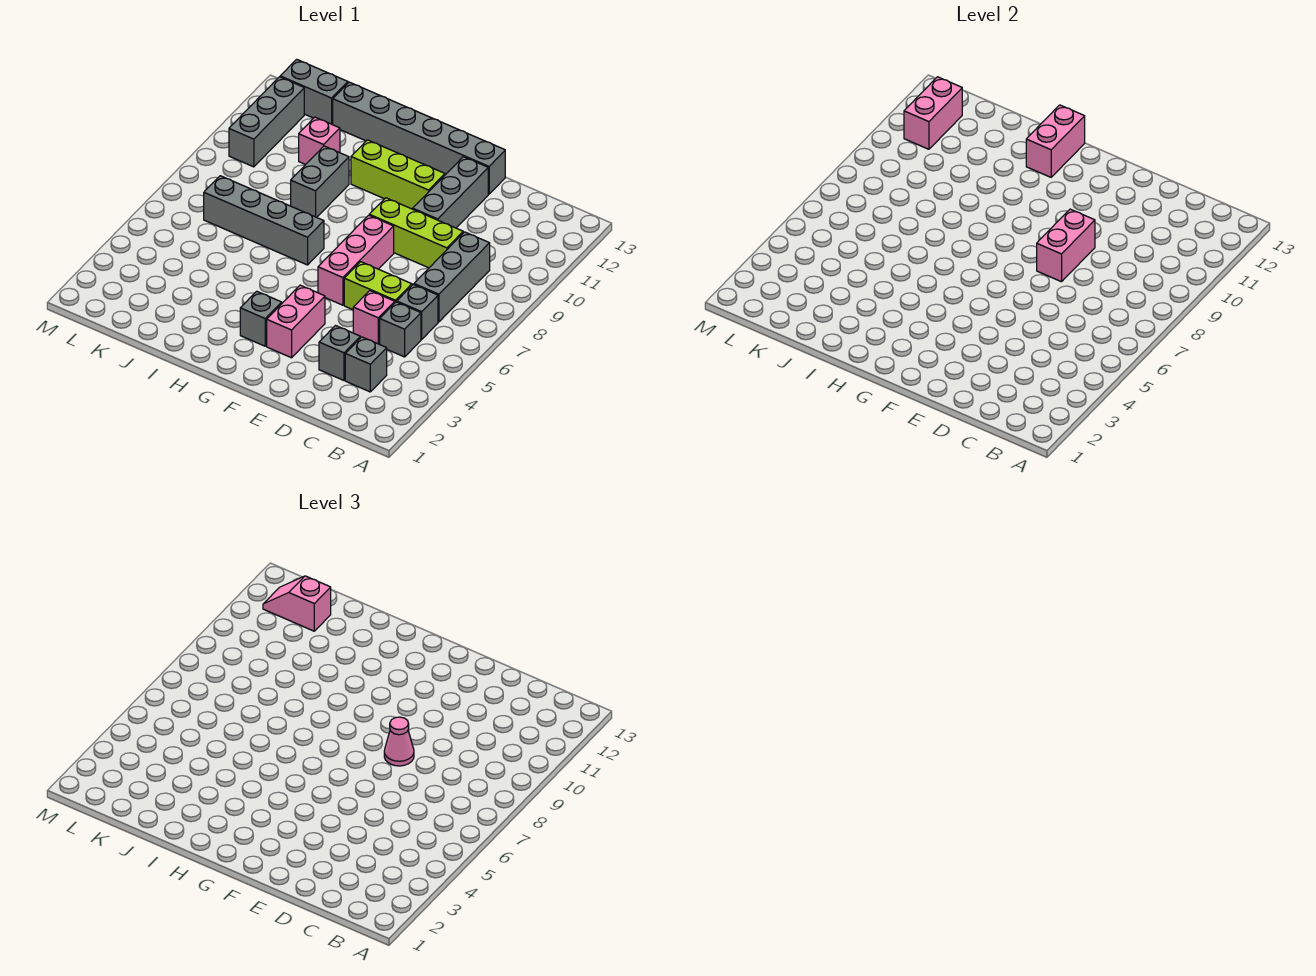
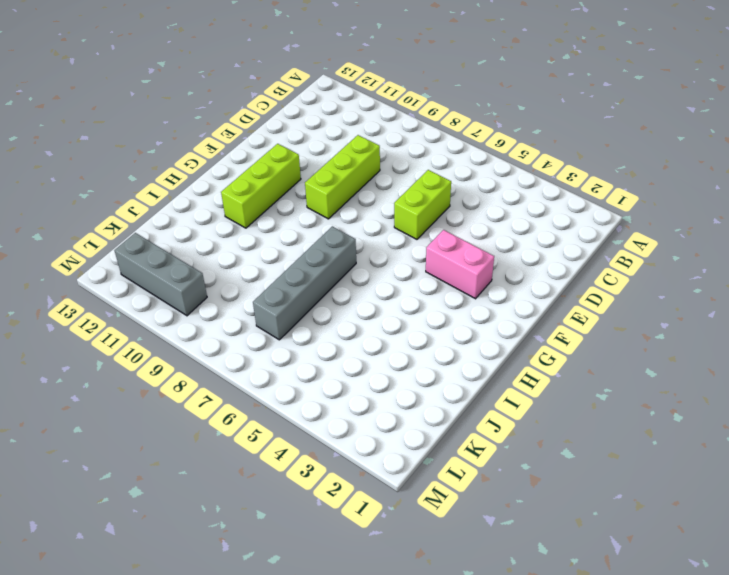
none -> grey brick C3 level 1
none -> grey brick C5 level 1
none -> grey brick C6 level 1

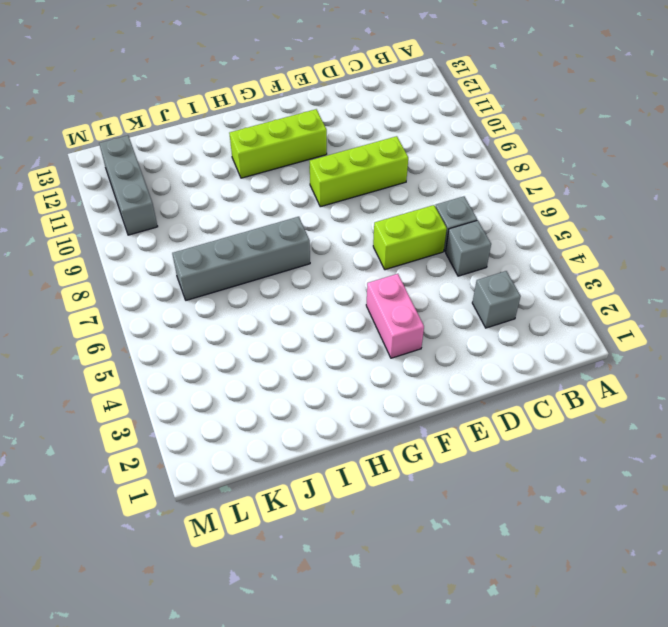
none -> grey brick C7:C9 level 1
none -> grey brick D3 level 1
none -> pink brick D5 level 1

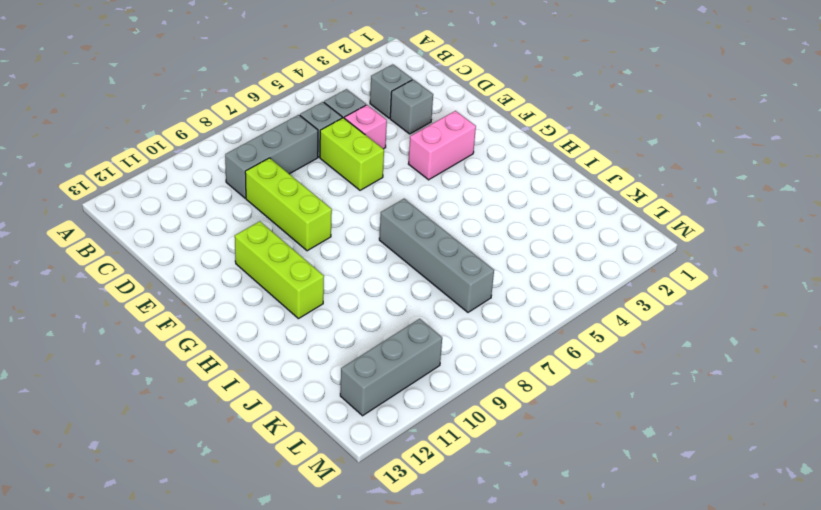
none -> grey brick E10:E12 level 1
none -> grey brick E13:J13 level 1
none -> pink brick F6:F8 level 1

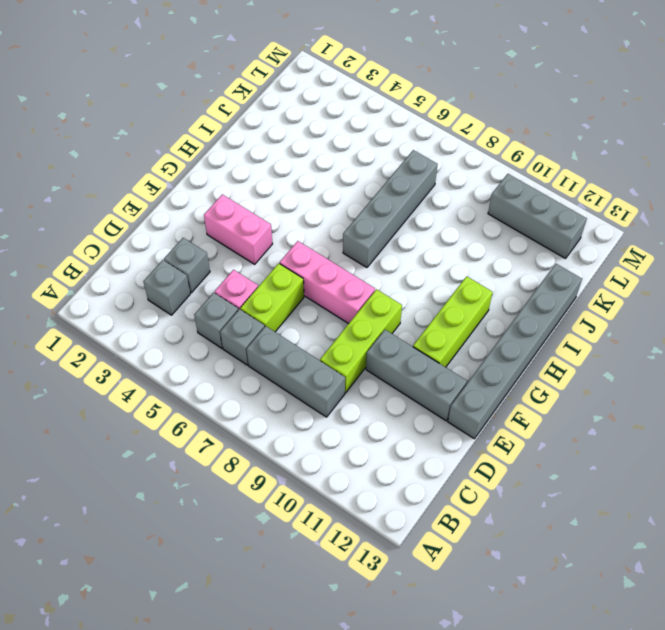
none -> grey brick G3 level 1
none -> grey brick I9:I10 level 1
none -> pink brick J11 level 1

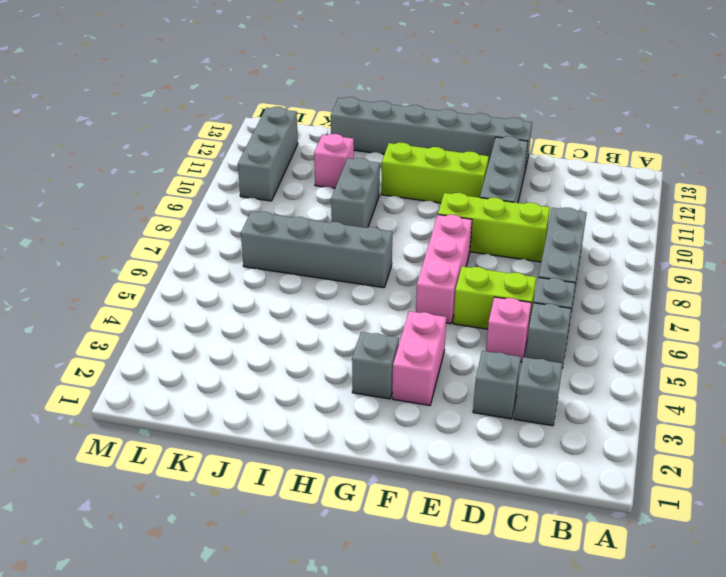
none -> grey brick K13:L13 level 1
none -> pink brick E8:E9 level 2
none -> pink brick H12:H13 level 2

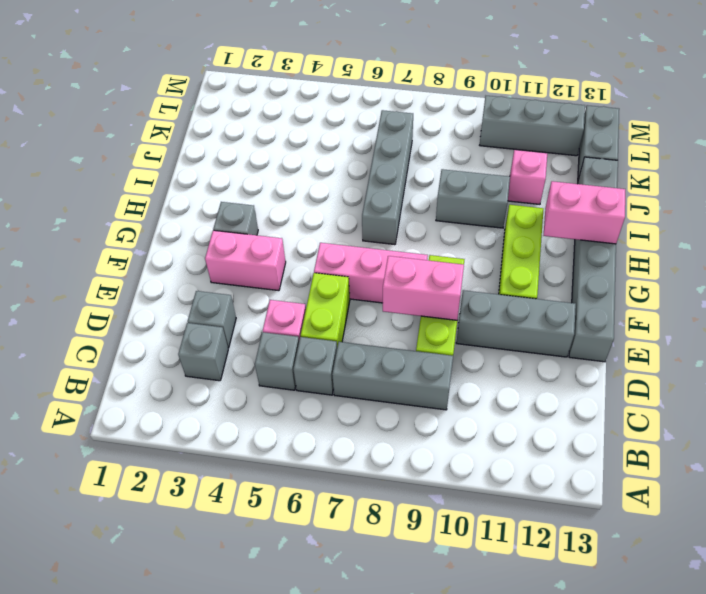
none -> pink brick L11:L12 level 2
none -> pink cone E8 level 3
none -> pink slope K12:L12 level 3 top K

